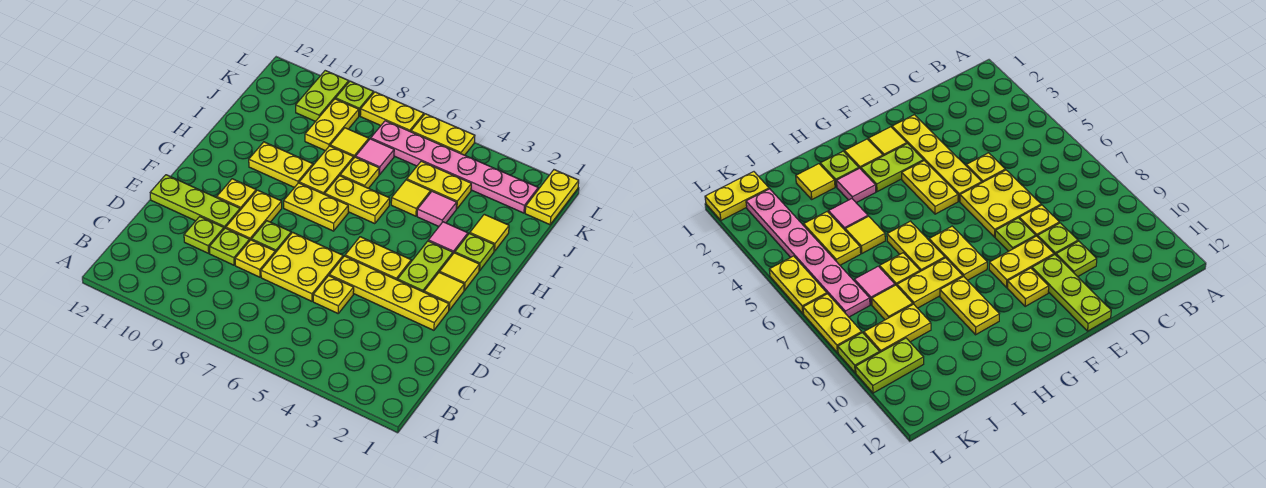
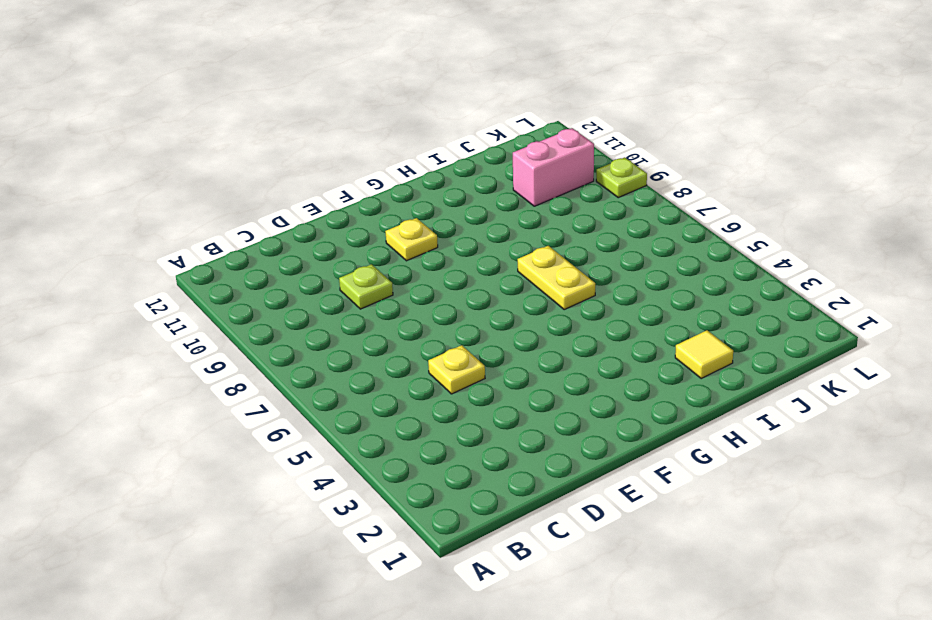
pink brick J10:K10 level 1 -> lime plate K10:L10 level 1
none -> yellow plate D6:E7 level 1
none -> yellow plate D8 level 1
none -> lime plate D10 level 1
none -> yellow plate E2:E5 level 1

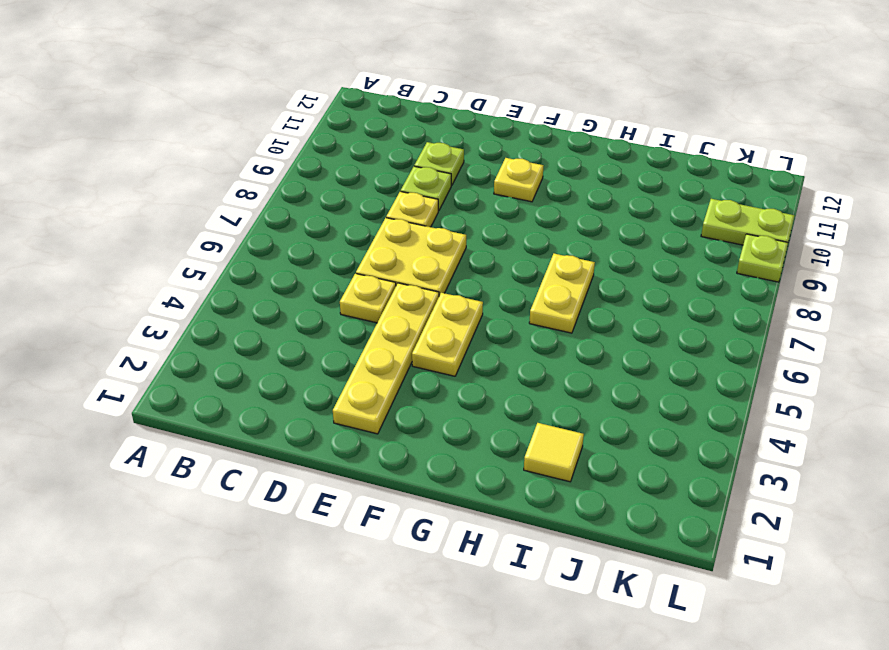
none -> lime plate E8 level 1
none -> yellow plate E9:F9 level 1
none -> lime plate E10:E12 level 1
none -> yellow tile F2 level 1

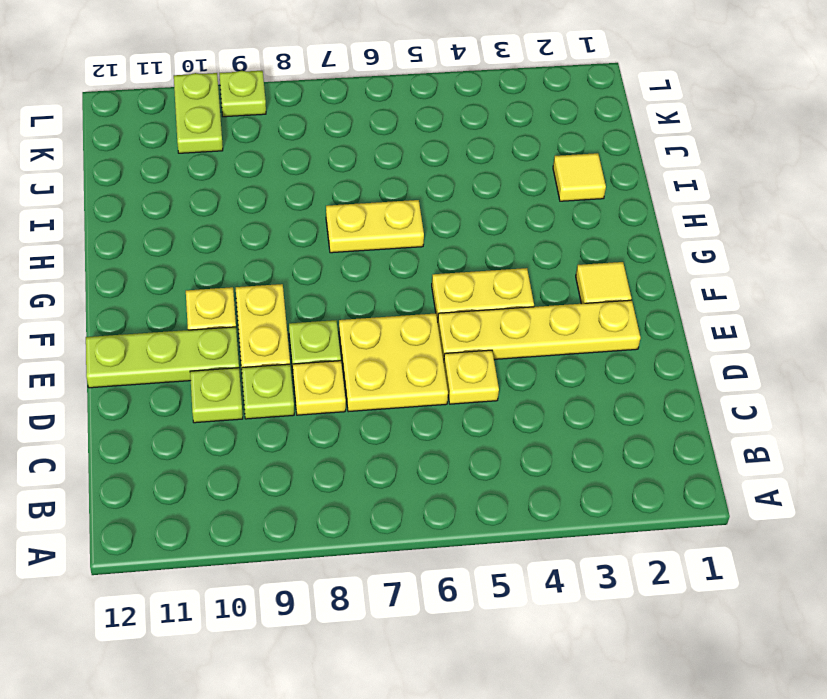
none -> lime plate F3:G3 level 1
none -> yellow tile G2 level 1
none -> yellow plate G7:G8 level 1
none -> lime plate H2 level 1

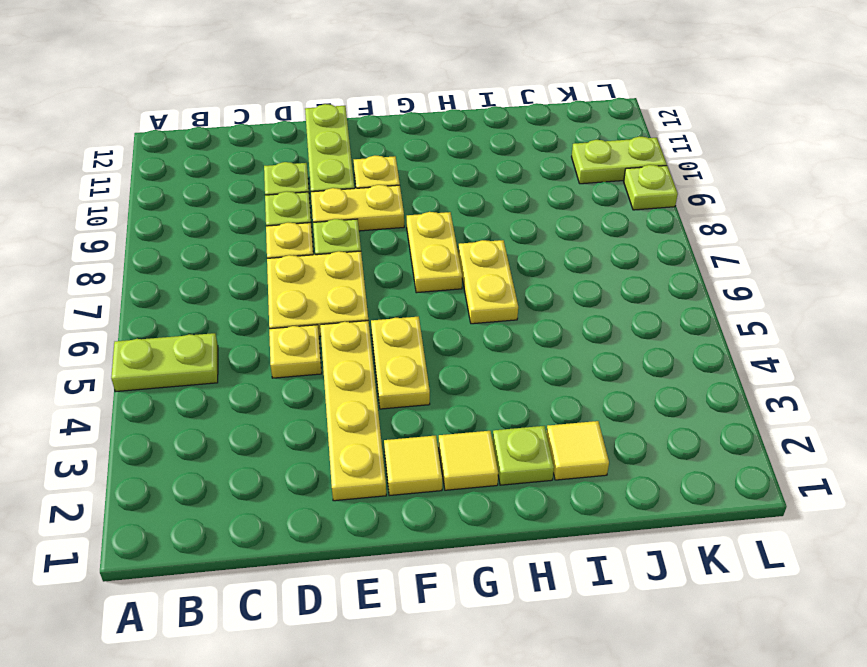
lime plate A5:B5 level 1 -> lime plate F3:G3 level 1
none -> pink tile H3 level 1
none -> yellow plate H8:I8 level 1
none -> yellow plate H9:H10 level 1
none -> pink tile I4 level 1

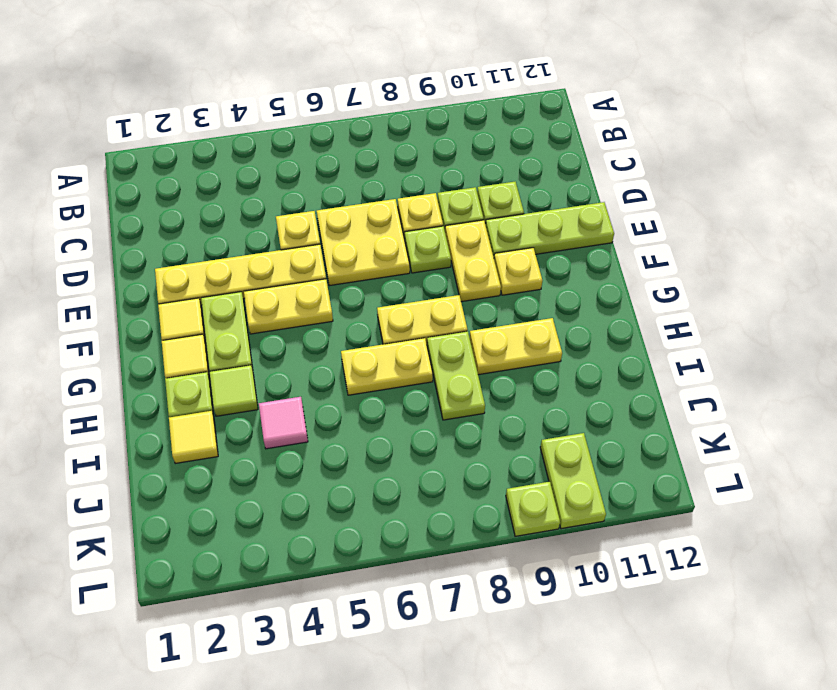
lime tile H3 level 1 -> pink tile H3 level 1
lime plate H8:I8 level 1 -> yellow plate H8:I8 level 1
none -> yellow tile I5 level 1
none -> yellow plate I7 level 1
none -> yellow plate J4:J5 level 1
none -> pink tile J7 level 1

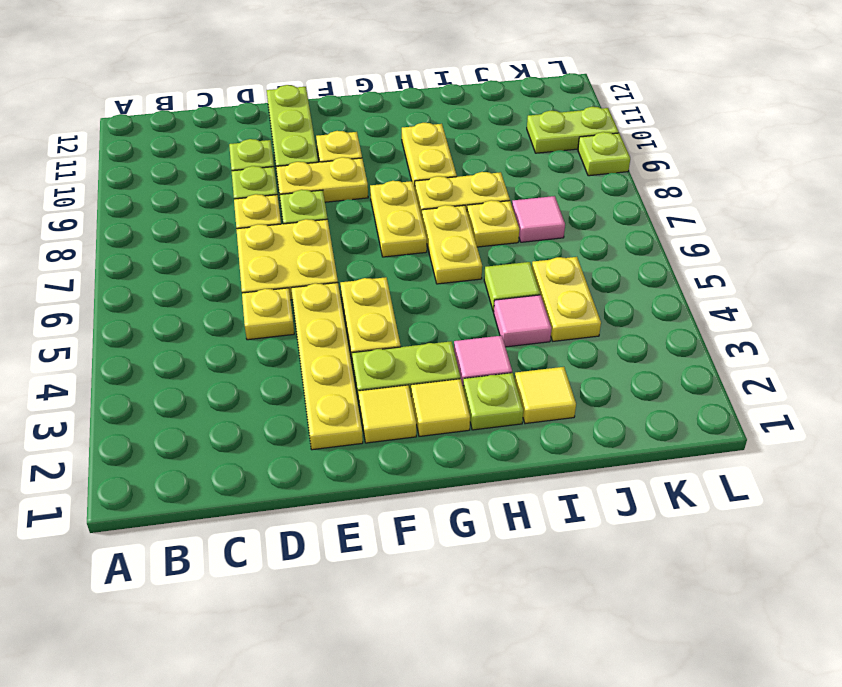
lime tile I5 level 1 -> yellow tile I5 level 1
none -> yellow tile J8 level 1
none -> yellow plate J9:K9 level 1
none -> yellow plate K1:L1 level 1
none -> pink plate K2:K7 level 1

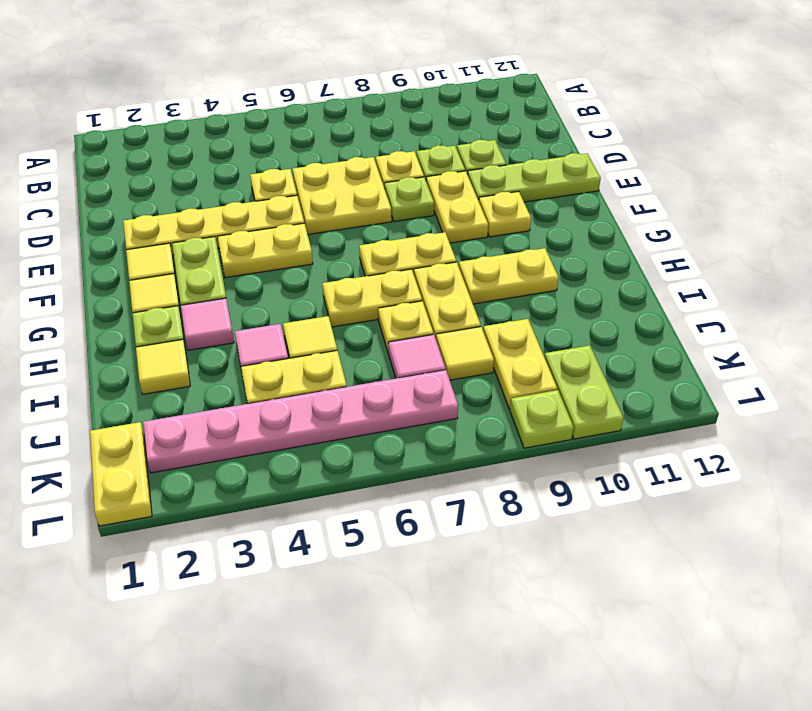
none -> yellow plate L5:L6 level 1
none -> yellow plate L7:L8 level 1

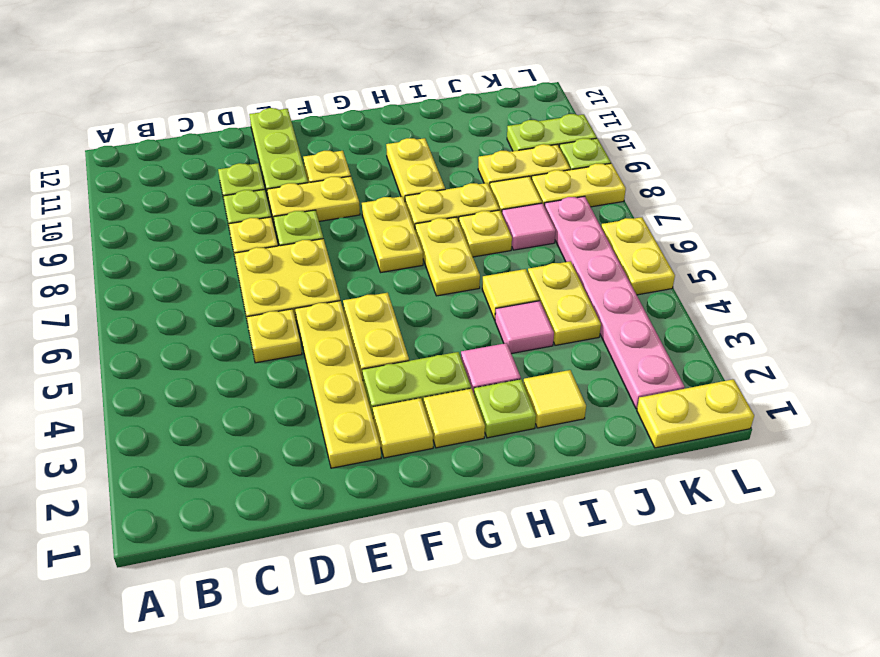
yellow plate K8:L8 level 1 -> yellow plate L7:L8 level 1

